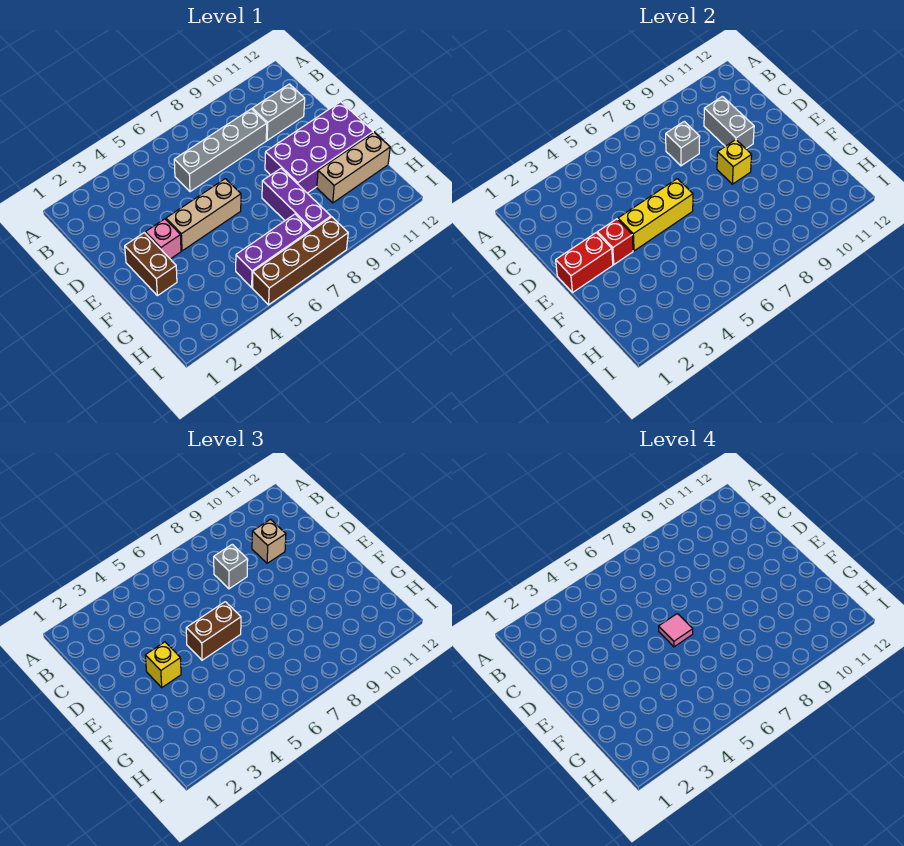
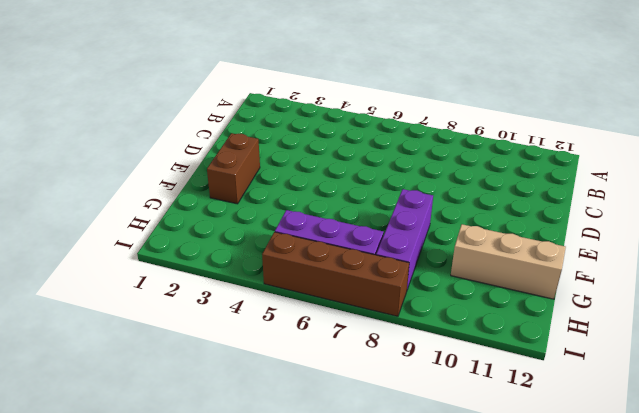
none -> grey brick C6:C9 level 1
none -> grey brick C10:C11 level 1
none -> pink brick E3 level 1

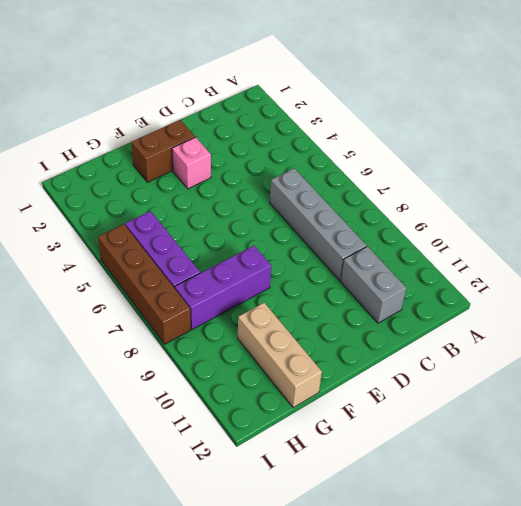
none -> tan brick E4:E6 level 1
none -> purple brick E9:F12 level 1
none -> grey brick C8 level 2

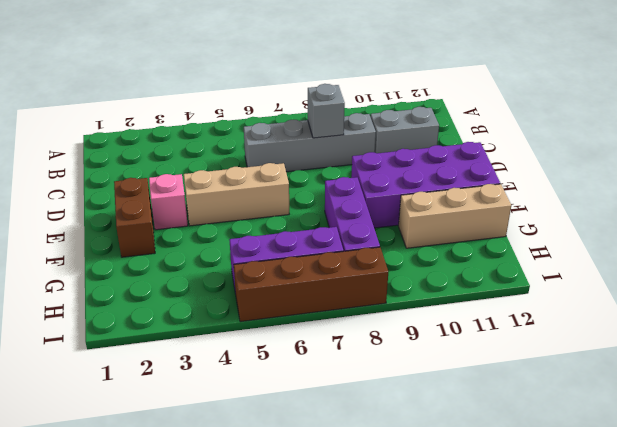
none -> grey brick C10:D10 level 2
none -> red brick E1:E2 level 2
none -> red brick E3 level 2

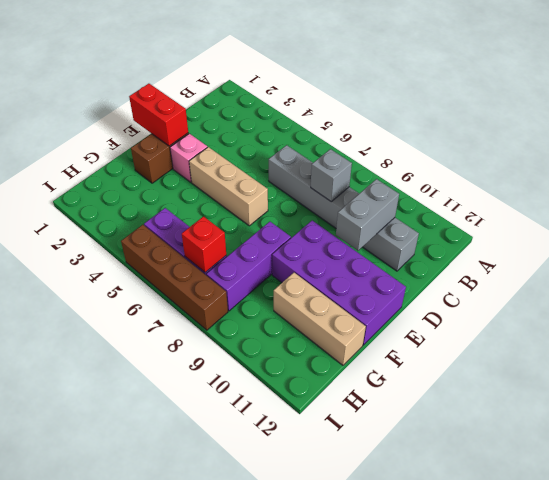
red brick H7 level 2 -> red brick E3 level 2
none -> yellow brick E4:E6 level 2
none -> yellow brick E9 level 2
none -> grey brick C8 level 3

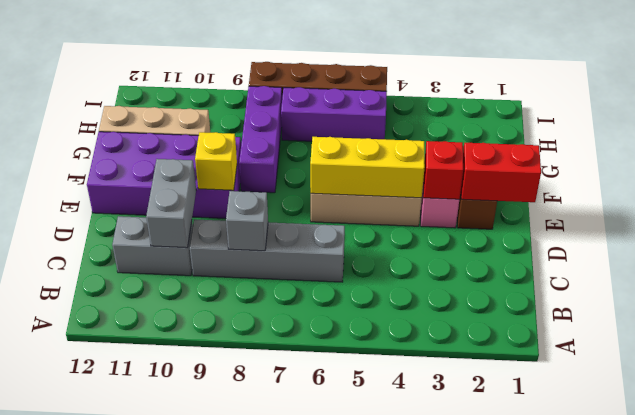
none -> grey brick C8 level 3
none -> tan brick C10 level 3
none -> yellow brick E3 level 3

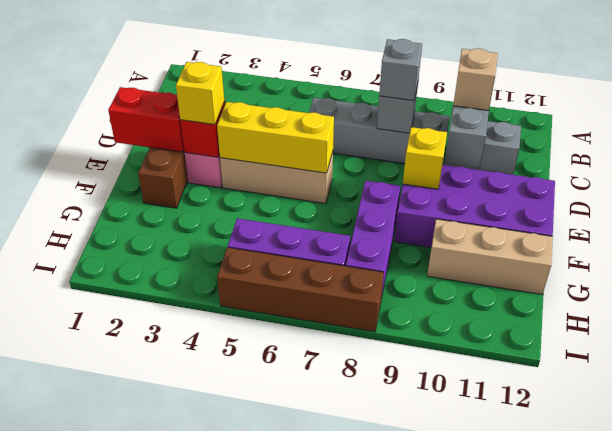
none -> brown brick E5:E6 level 3
none -> pink tile E6 level 4

